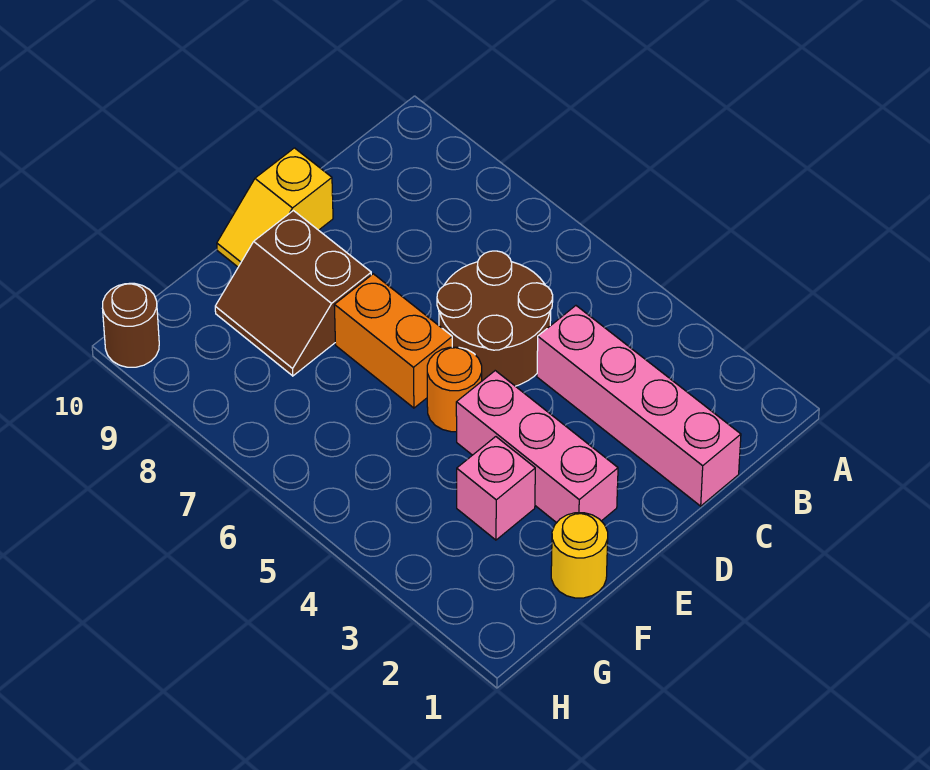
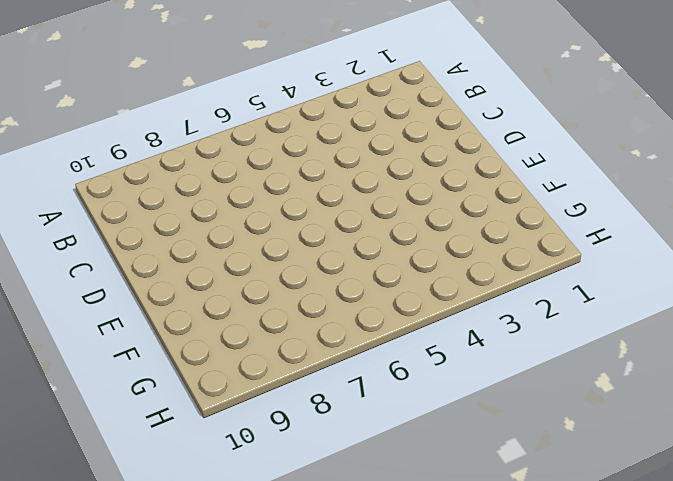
none -> pink brick C1:C4 level 1
none -> brown round brick C5:D6 level 1

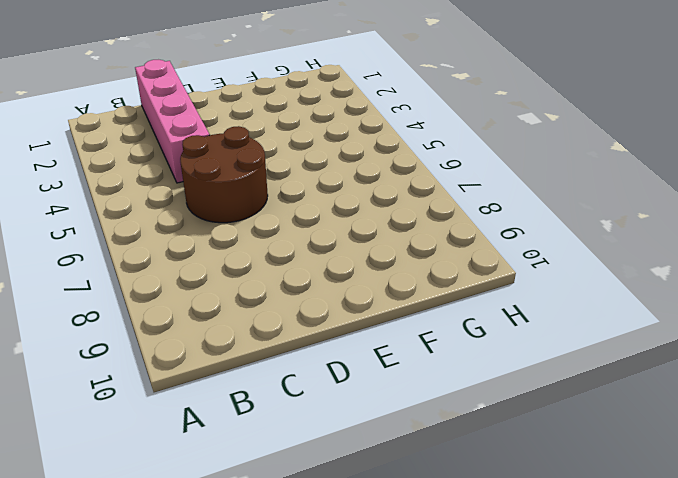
none -> yellow slope D10:E10 level 1 top D
none -> pink brick E2:E4 level 1

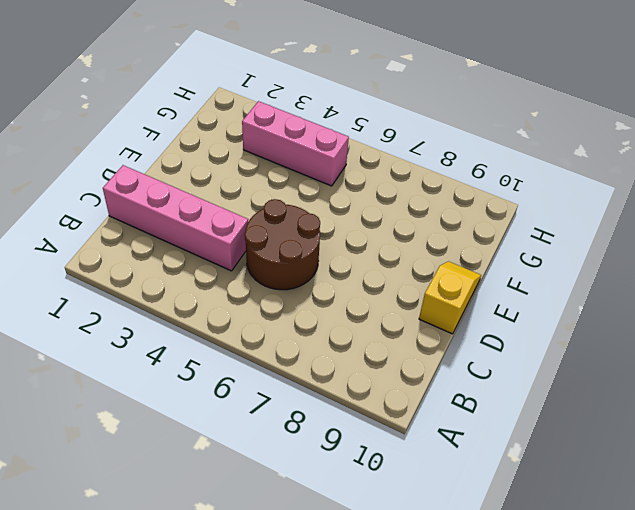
pink brick G3:G5 level 1 -> pink brick E2:E4 level 1
none -> orange round brick E5 level 1
none -> orange brick E6:E7 level 1

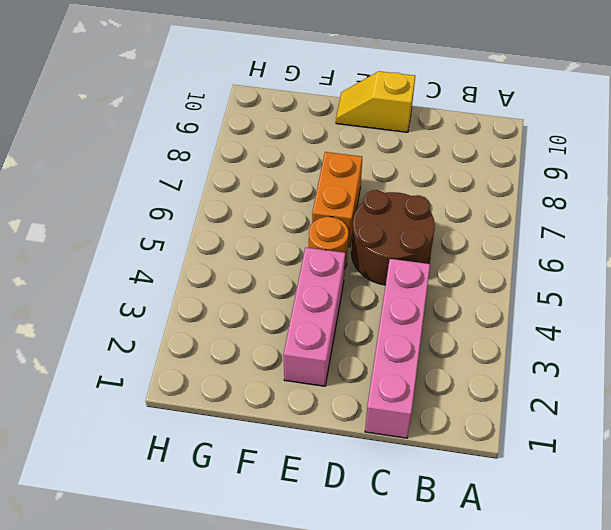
none -> brown slope E8:F9 level 1 top E
none -> yellow round brick F1 level 1

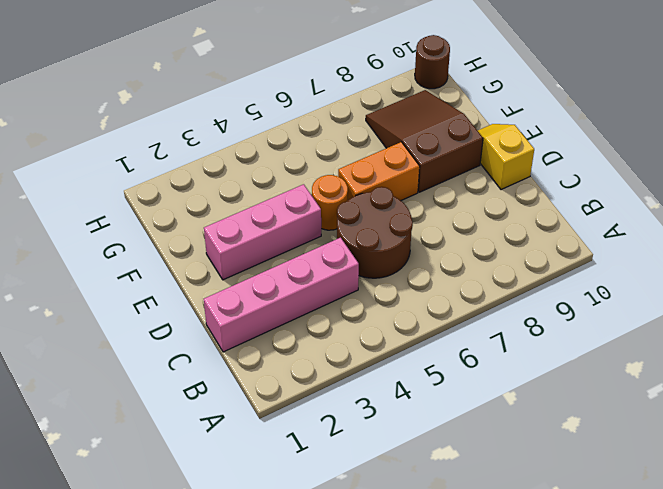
brown slope E8:G9 level 1 top E -> brown slope E8:F9 level 1 top E
none -> yellow round brick F1 level 1
none -> pink brick F3 level 1

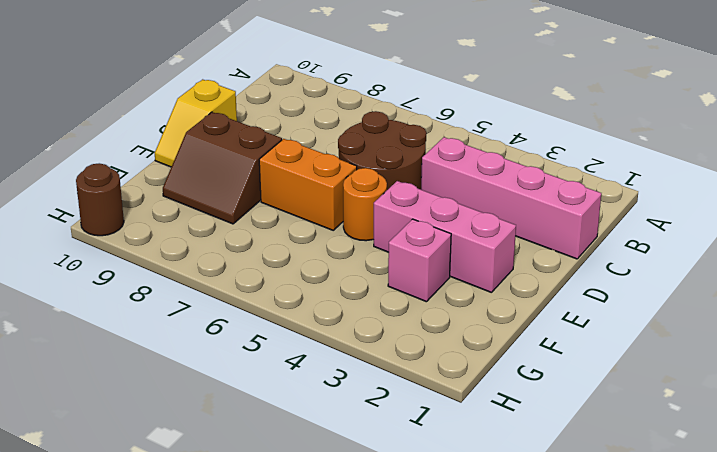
none -> yellow round brick F1 level 1

